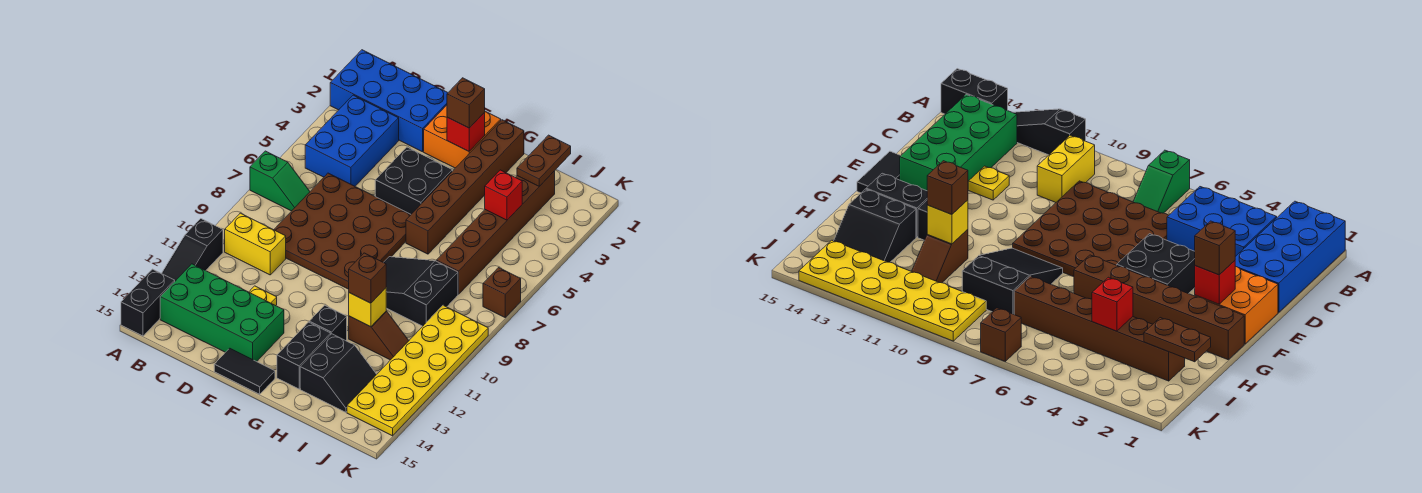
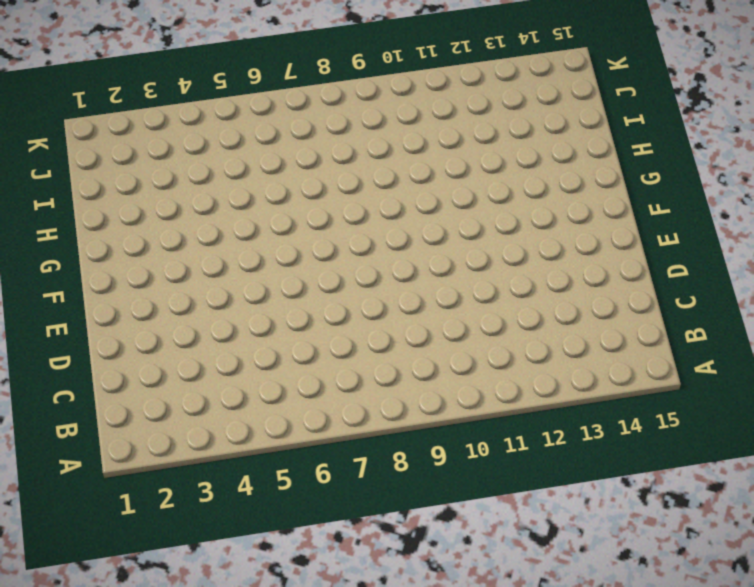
none -> blue brick A1:D2 level 1
none -> green slope A7:B7 level 1 top A
none -> black slope A11:A13 level 1 top 11

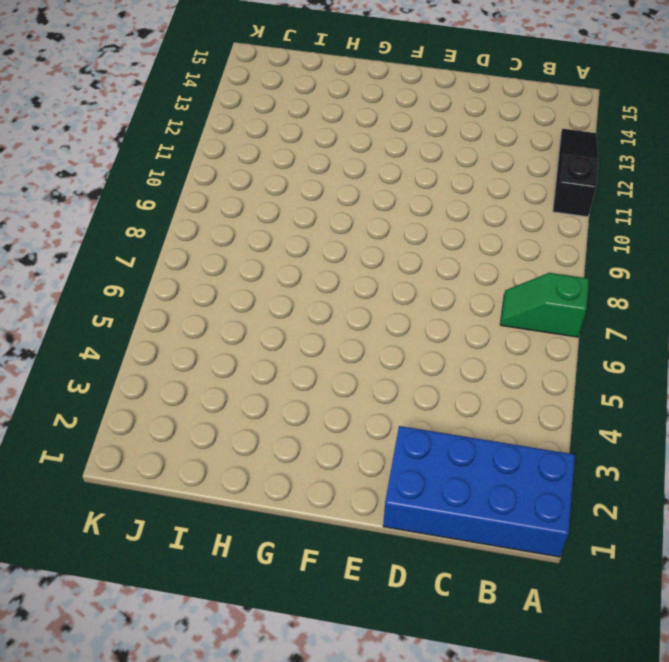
none -> black brick A14:A15 level 1
none -> blue brick B3:C5 level 1
none -> yellow brick B10:C10 level 1

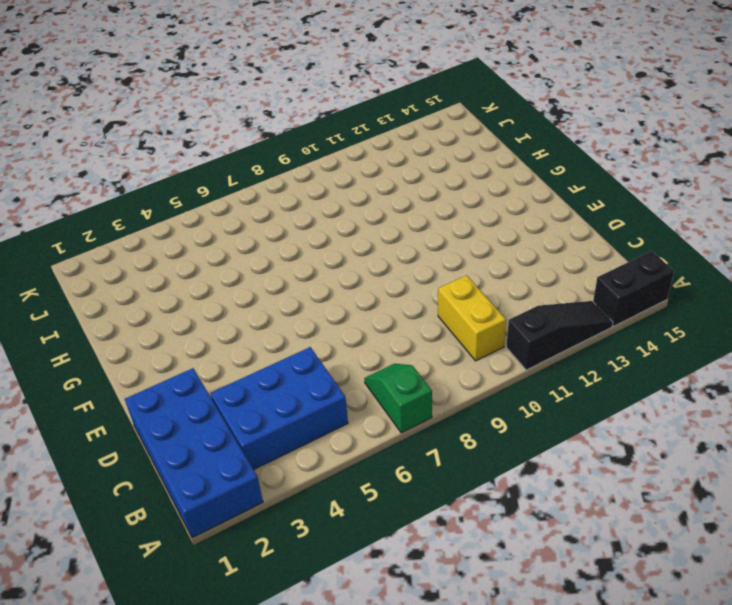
none -> green brick B13:E14 level 1
none -> brown plate C6:F9 level 1
none -> yellow plate D12 level 1

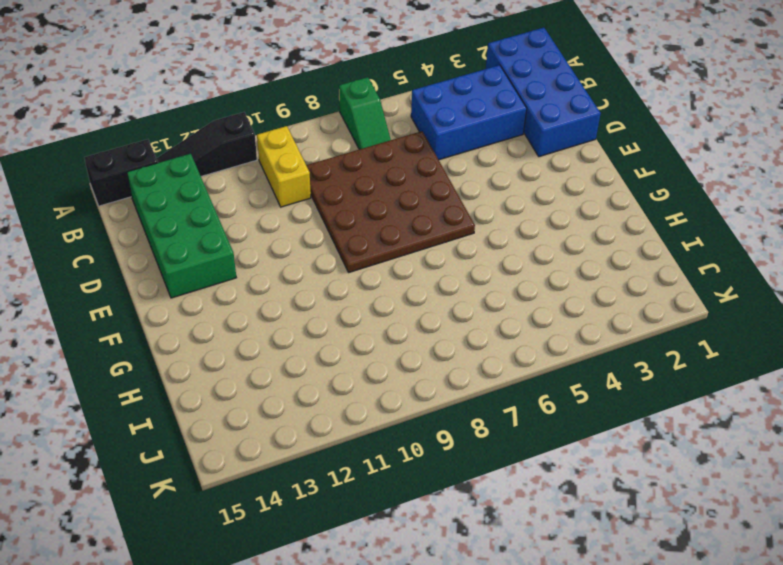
none -> yellow plate D12 level 1
none -> orange brick E1:F2 level 1
none -> black brick E4:F5 level 1

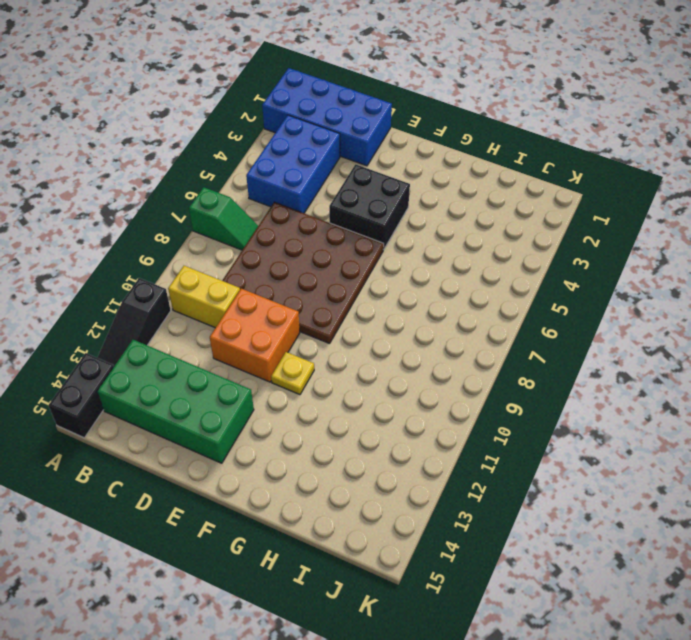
orange brick D10:E11 level 1 -> orange brick E1:F2 level 1
yellow plate F11 level 1 -> yellow plate D12 level 1
none -> black tile E15:F15 level 1
none -> brown brick G1:G6 level 1
none -> black slope G8:I9 level 1 top I

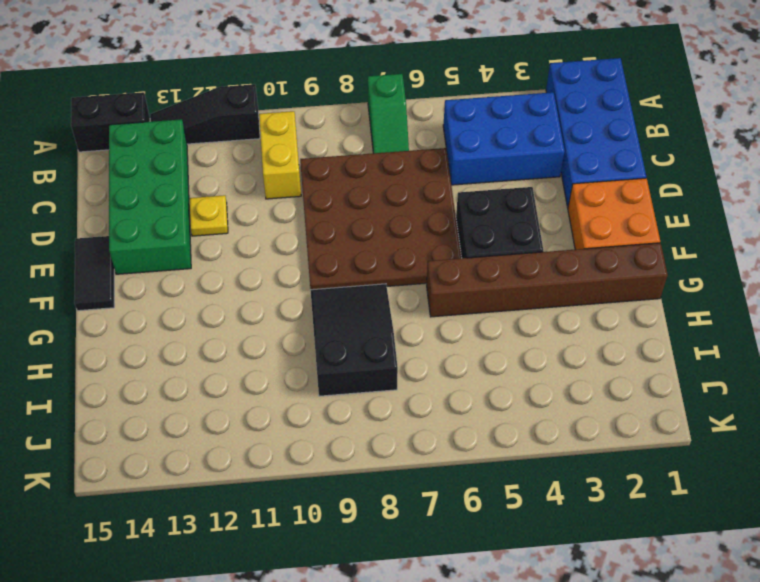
none -> black brick G12 level 1
none -> black brick G13:G14 level 1
none -> brown slope H11:I11 level 1 top H

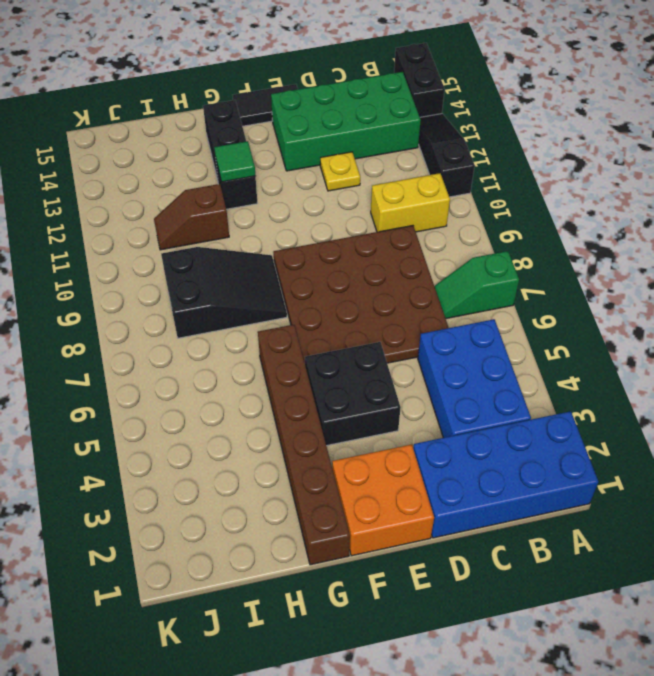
green tile G12 level 2 -> none
none -> black slope H13:I14 level 1 top H
none -> brown brick I2:I7 level 1
none -> yellow plate J9:K14 level 1

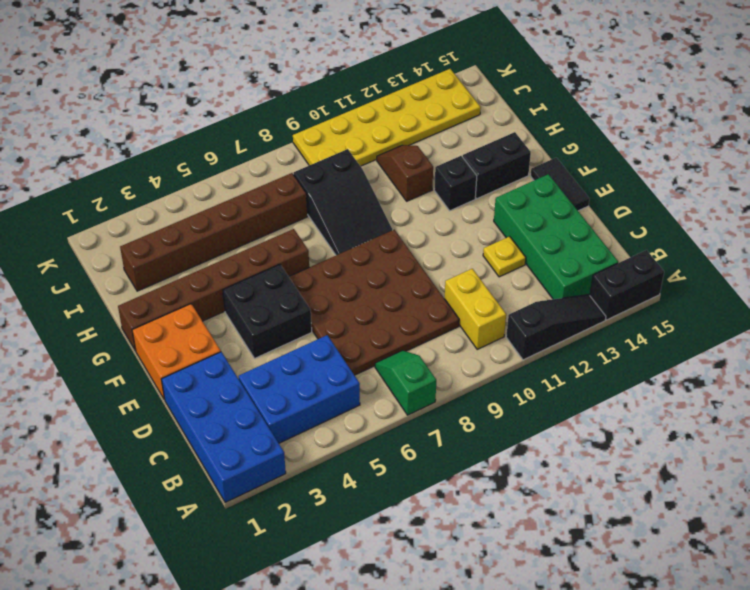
none -> black slope H13:I14 level 1 top H
none -> brown brick K7 level 1
none -> red brick F2 level 2

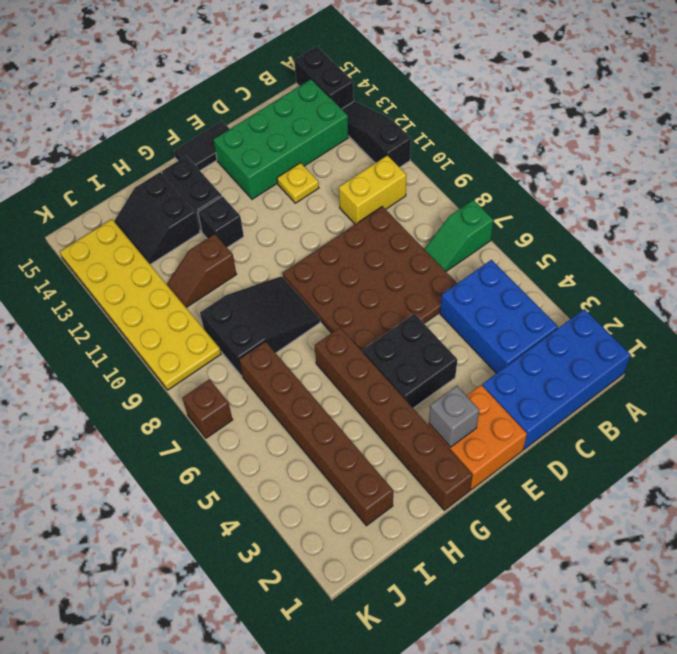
grey brick F2 level 2 -> red brick F2 level 2
none -> yellow brick H11 level 2
none -> brown plate I1:I2 level 2
none -> red brick I4 level 2

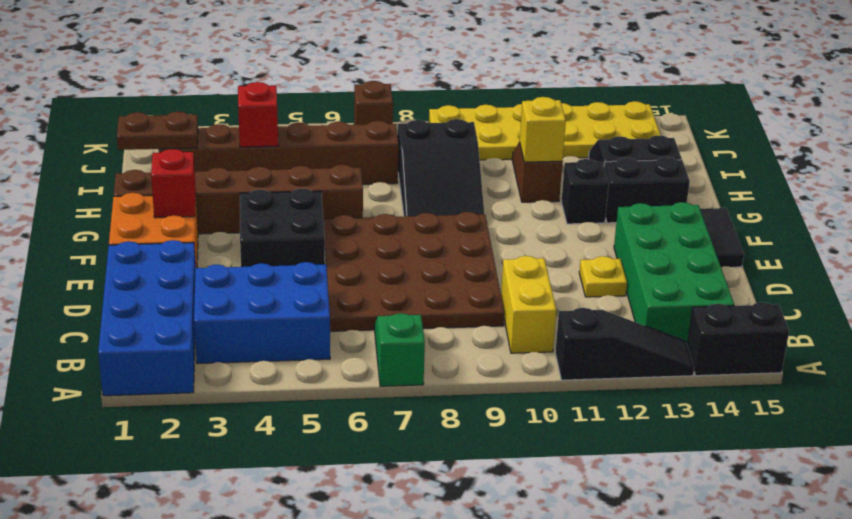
none -> brown brick F2 level 3
none -> brown brick H11 level 3

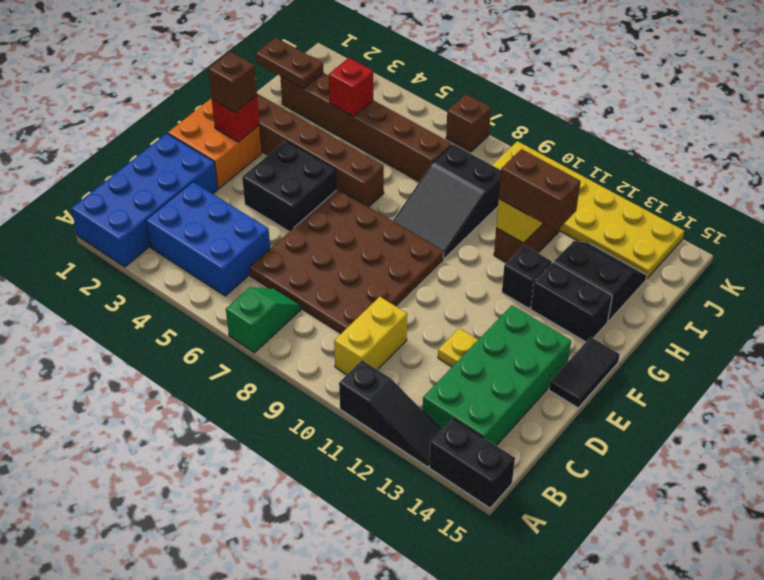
brown brick H11:H12 level 3 -> brown brick H11 level 3

